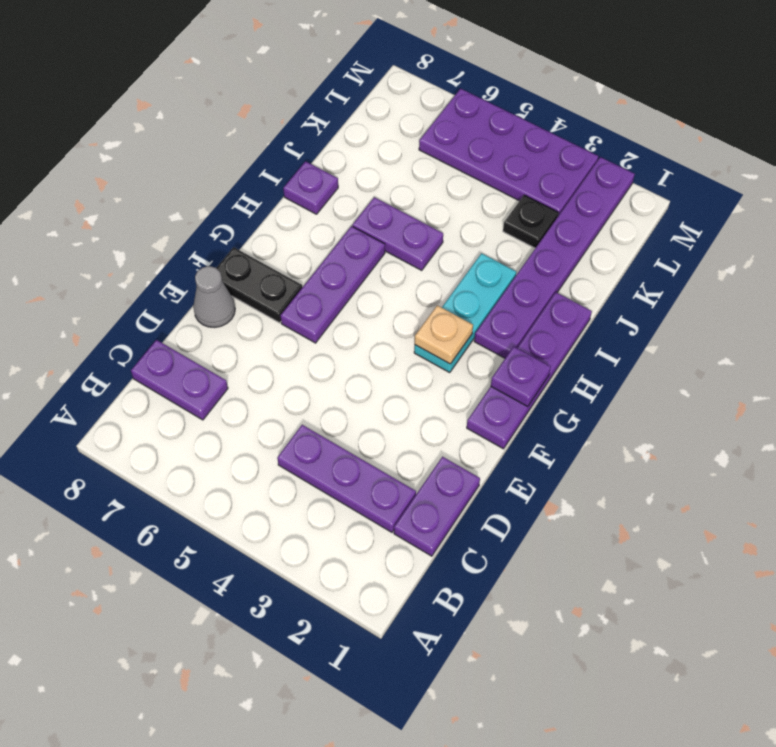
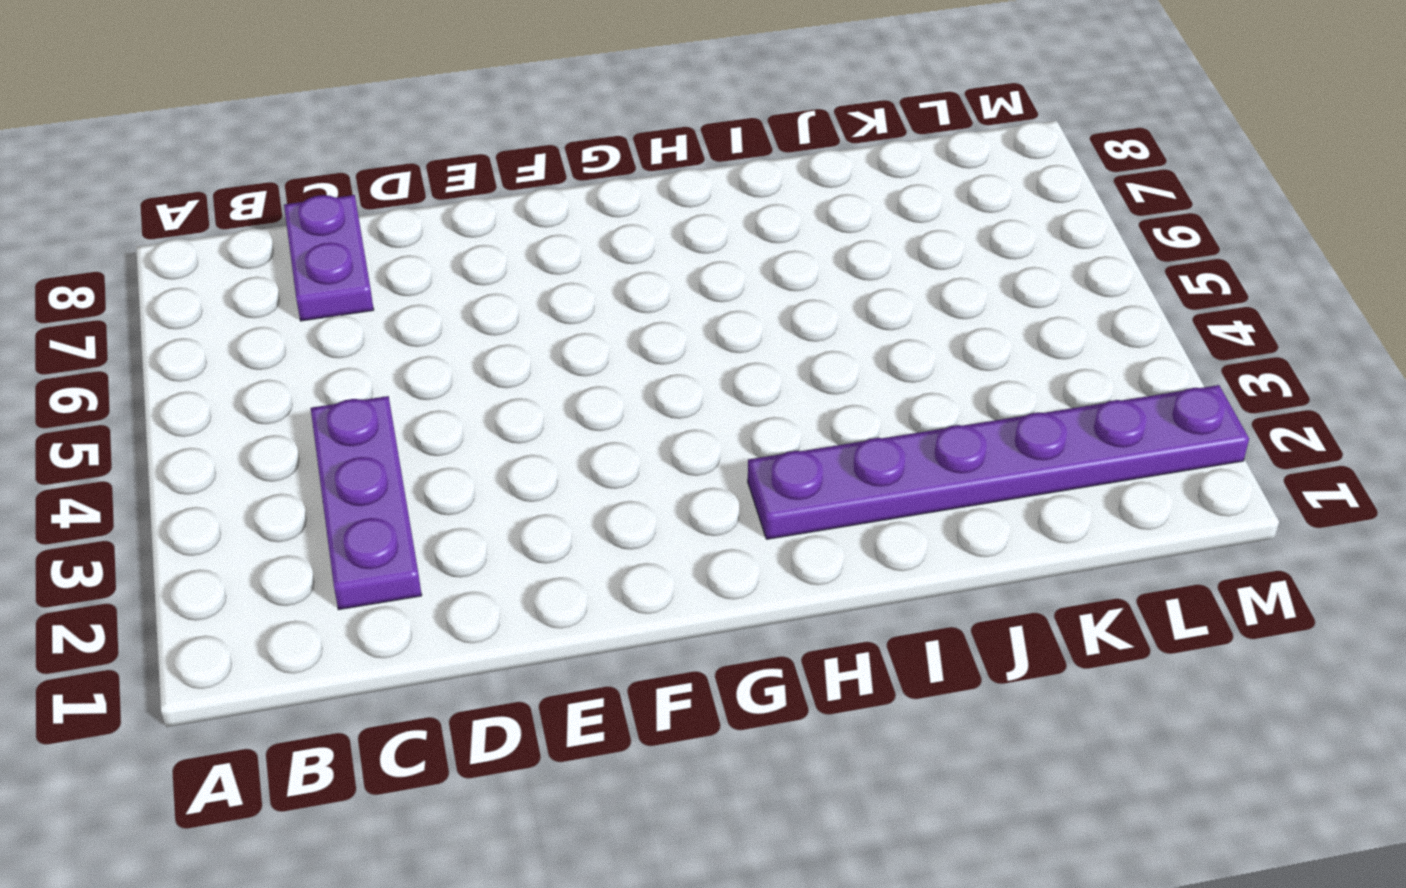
none -> purple plate C1:D1 level 1
none -> grey cone E8 level 1
none -> purple plate F1:I1 level 1

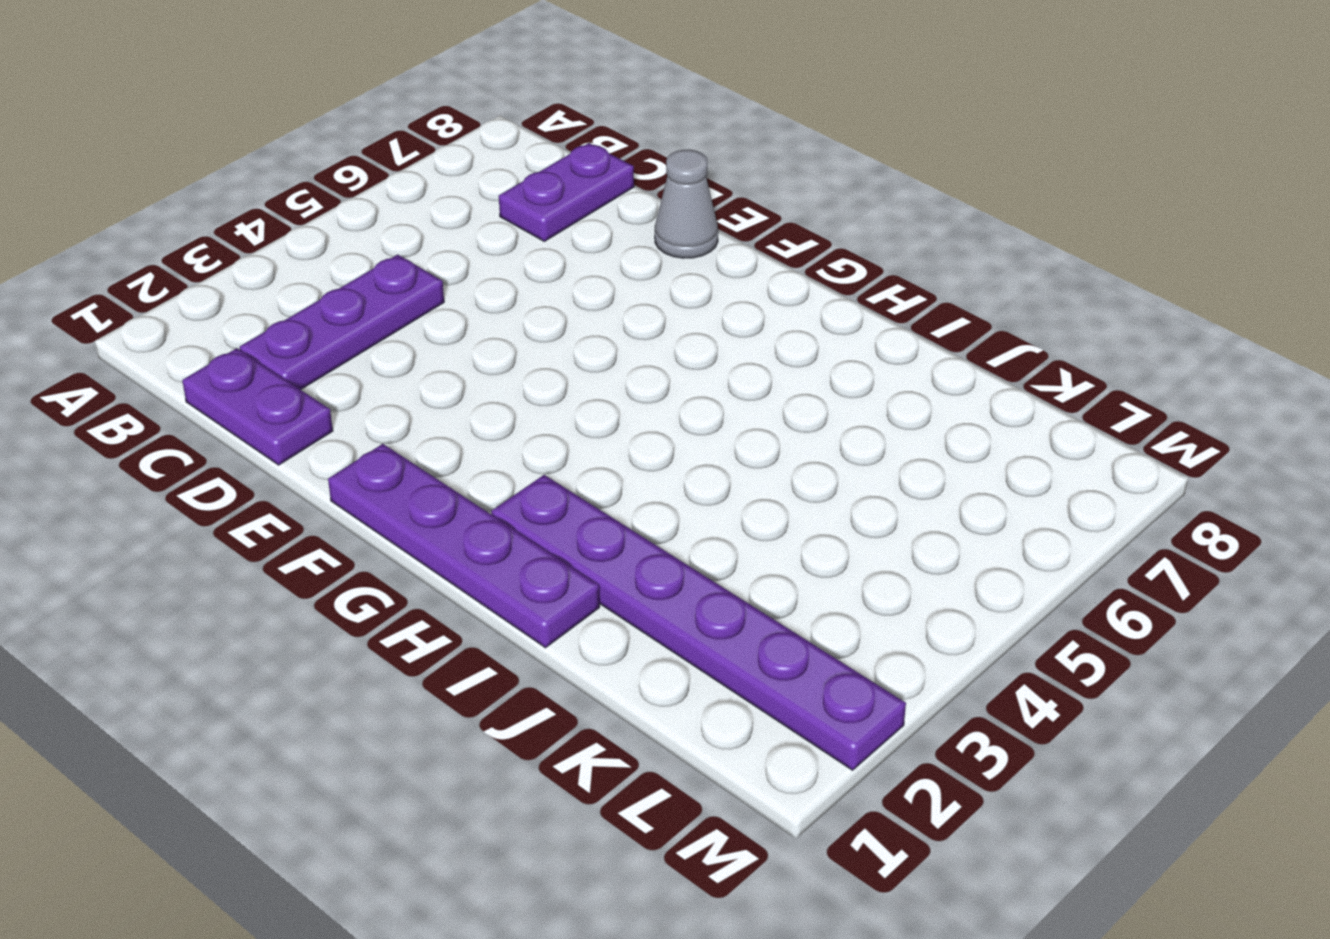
none -> purple plate F6:H6 level 1
none -> black plate F7:F8 level 1
none -> cyan plate G3:I3 level 1

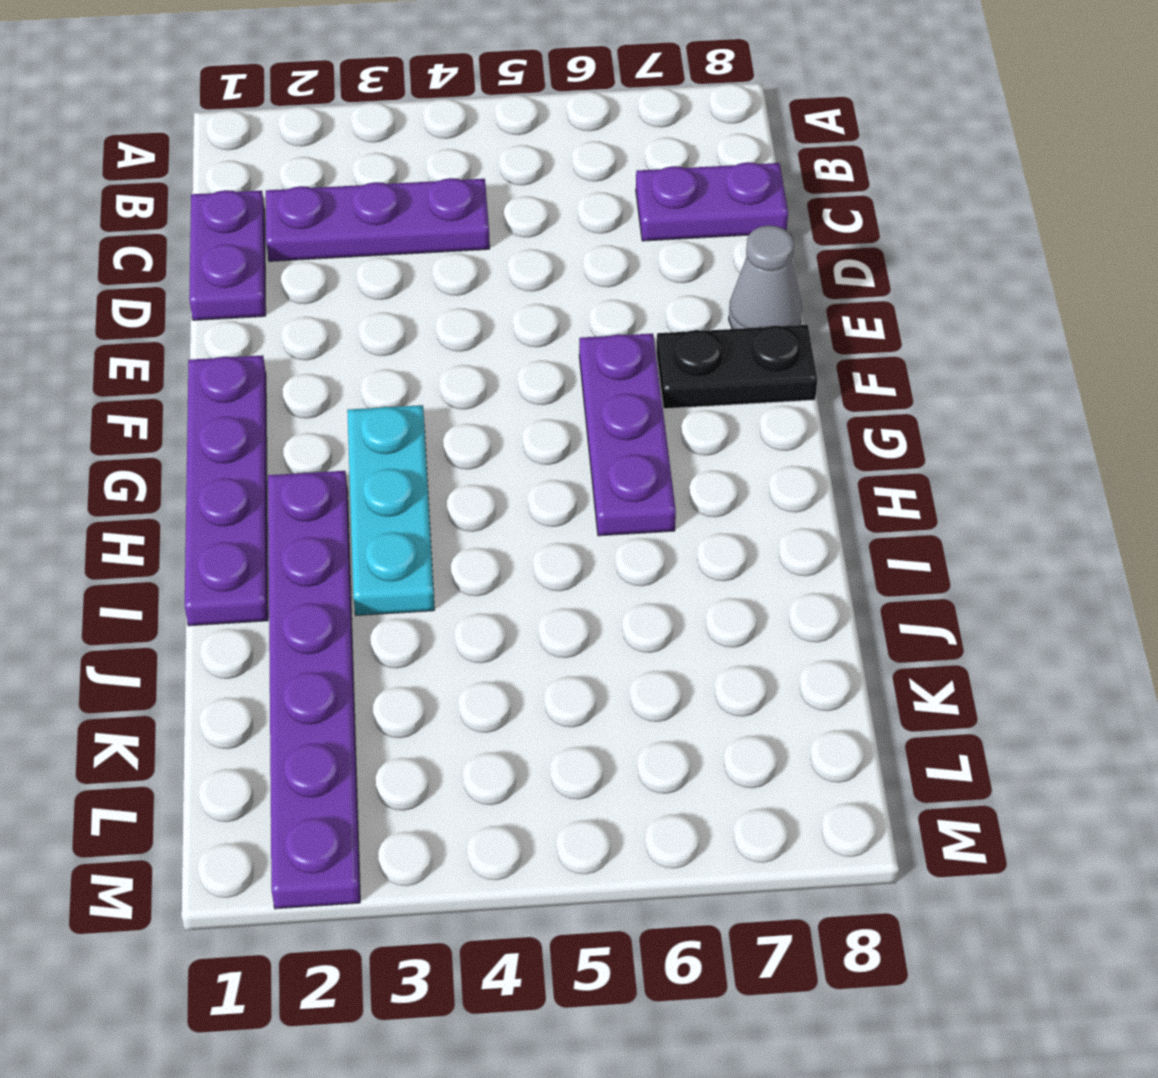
none -> purple plate I5:I6 level 1
none -> purple plate I8 level 1
none -> black plate K3 level 1

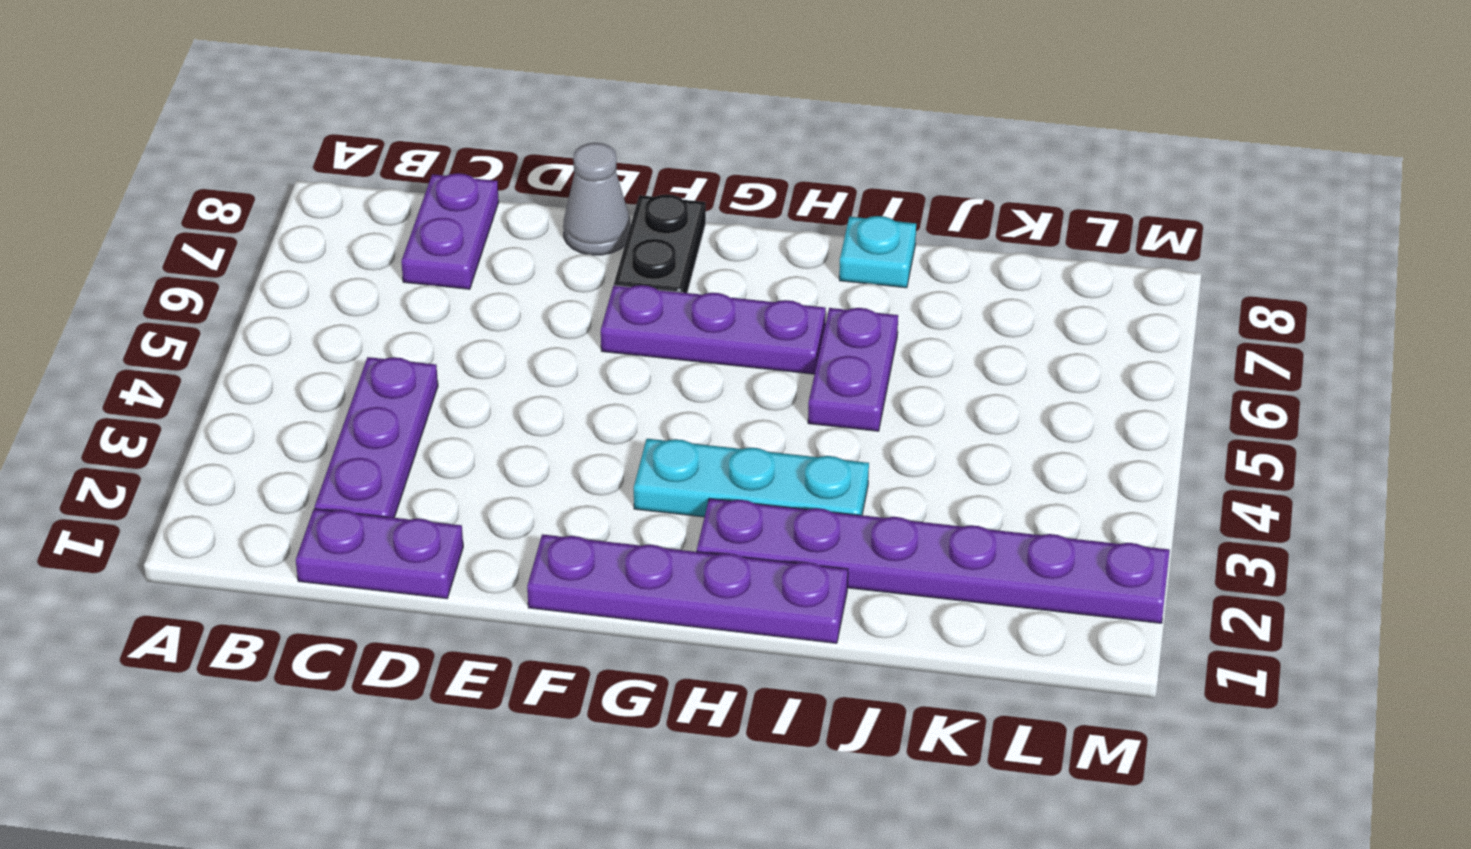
cyan plate I8 level 1 -> purple plate I8 level 1
none -> black plate K3 level 1
none -> purple plate L3:M6 level 1
none -> purple plate G1 level 2

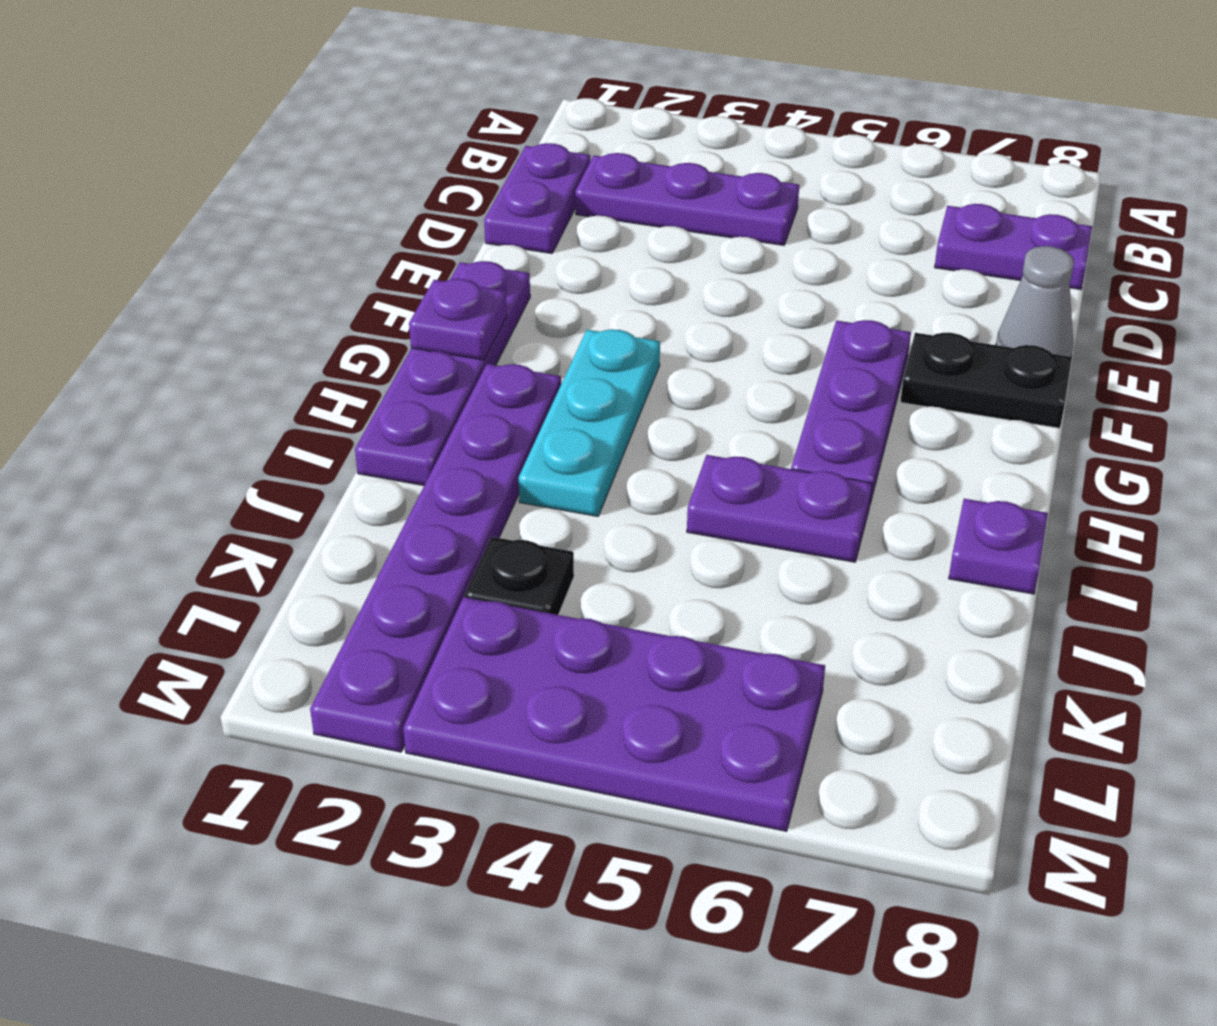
none -> tan plate G3 level 2

